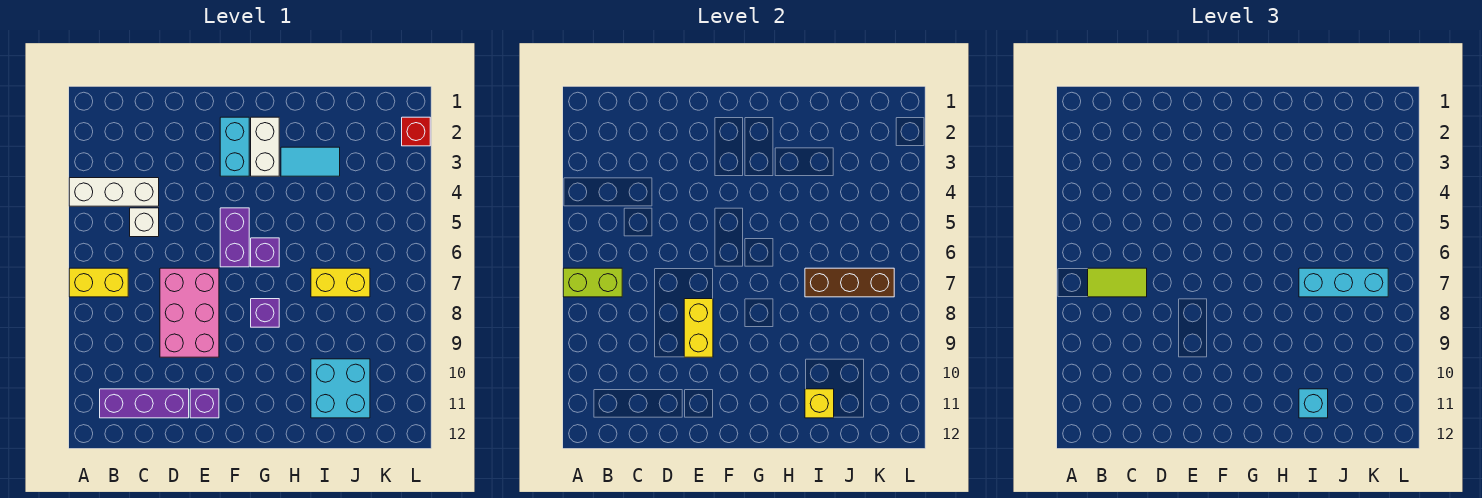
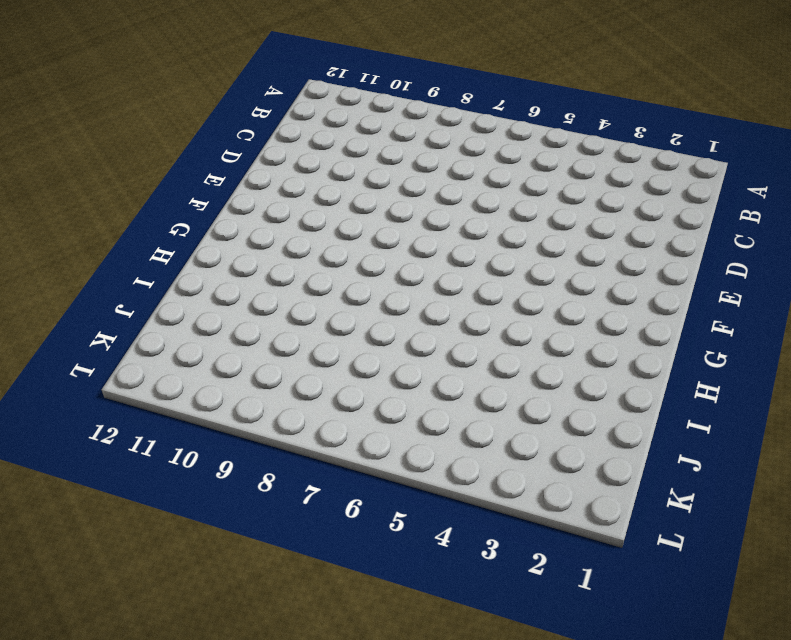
none -> white brick A4:C4 level 1
none -> yellow brick A7:B7 level 1
none -> purple brick B11:D11 level 1

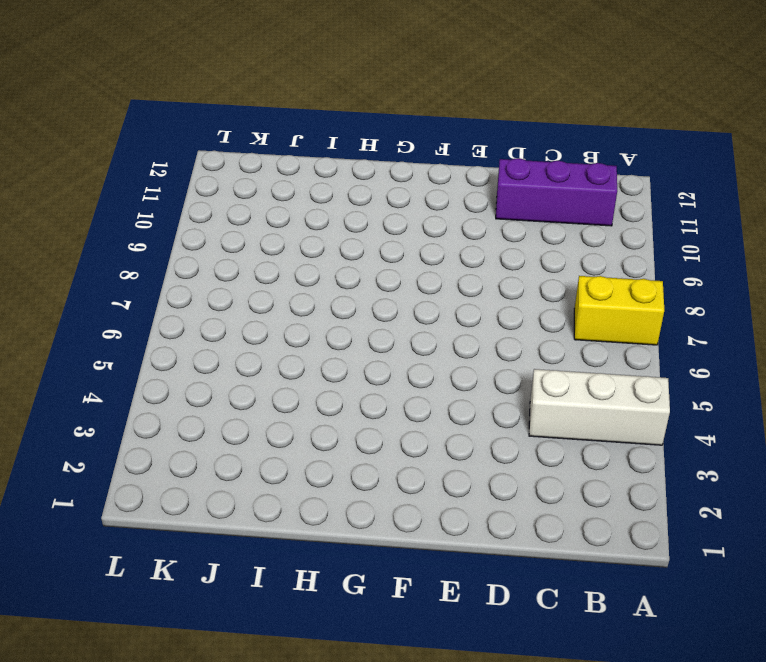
none -> white brick C5 level 1
none -> pink brick D7:E9 level 1
none -> purple brick E11 level 1

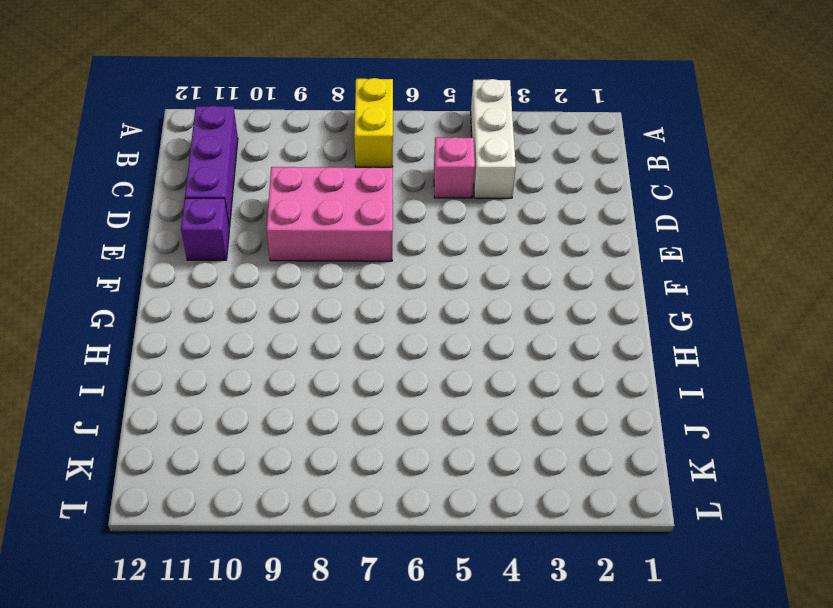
pink brick C5 level 1 -> white brick C5 level 1
none -> cyan brick F2:F3 level 1
none -> purple brick F5:F6 level 1
none -> white brick G2:G3 level 1

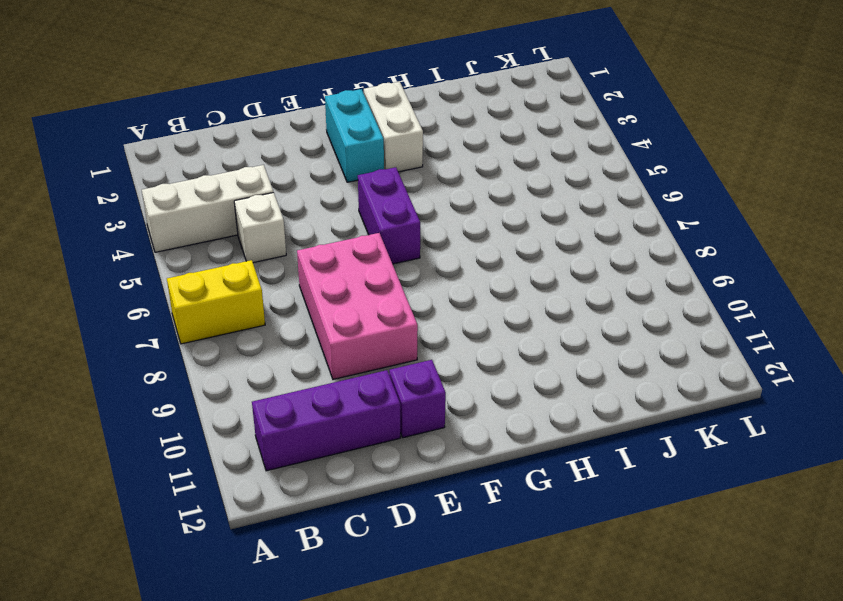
none -> purple brick G6 level 1
none -> purple brick G8 level 1
none -> cyan tile H3:I3 level 1

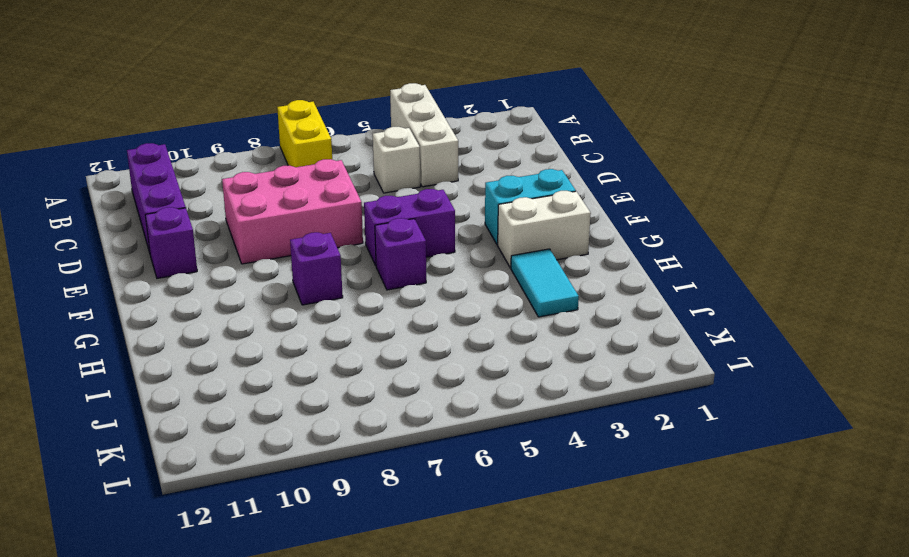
none -> yellow brick I7:J7 level 1
none -> cyan brick I10:J11 level 1
none -> red brick L2 level 1

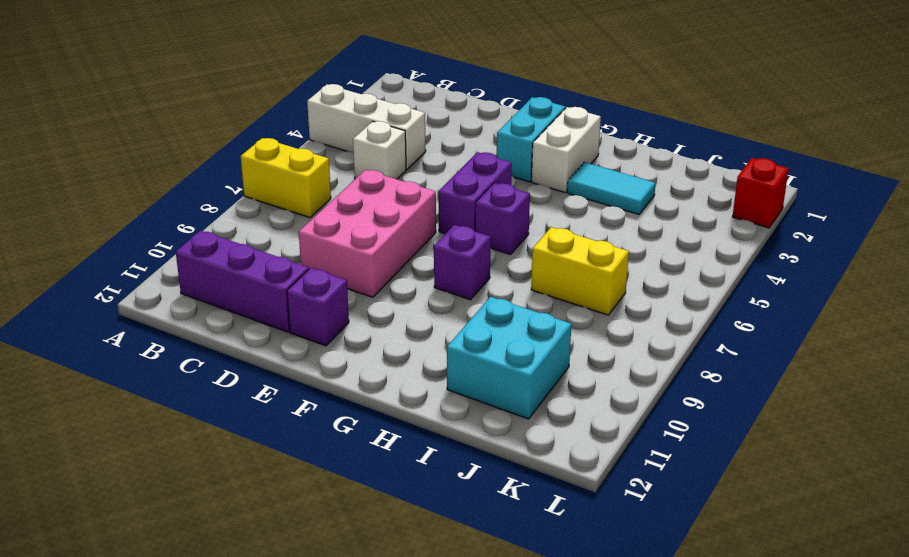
none -> lime brick A7:B7 level 2
none -> yellow brick E8:E9 level 2
none -> brown brick I7:K7 level 2

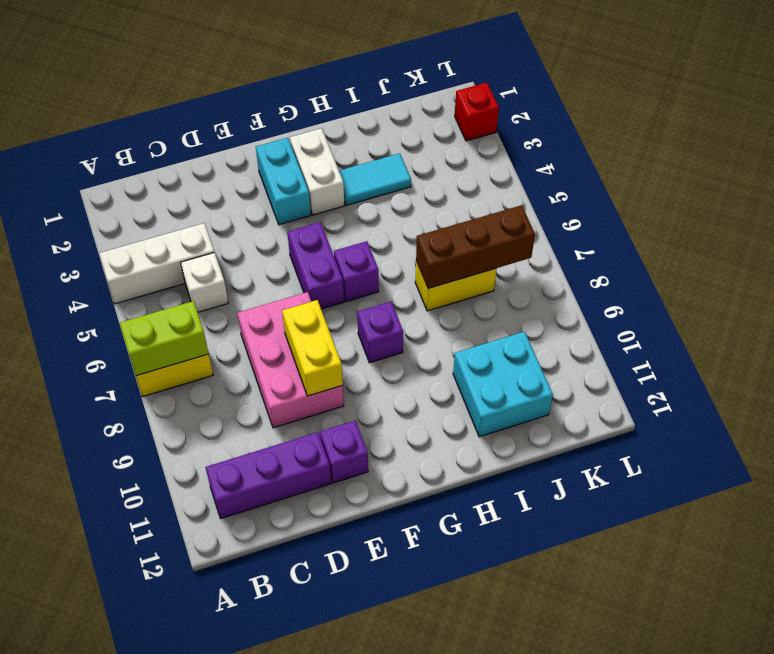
none -> yellow brick I11 level 2
none -> lime tile B7:C7 level 3
none -> cyan brick I7:K7 level 3

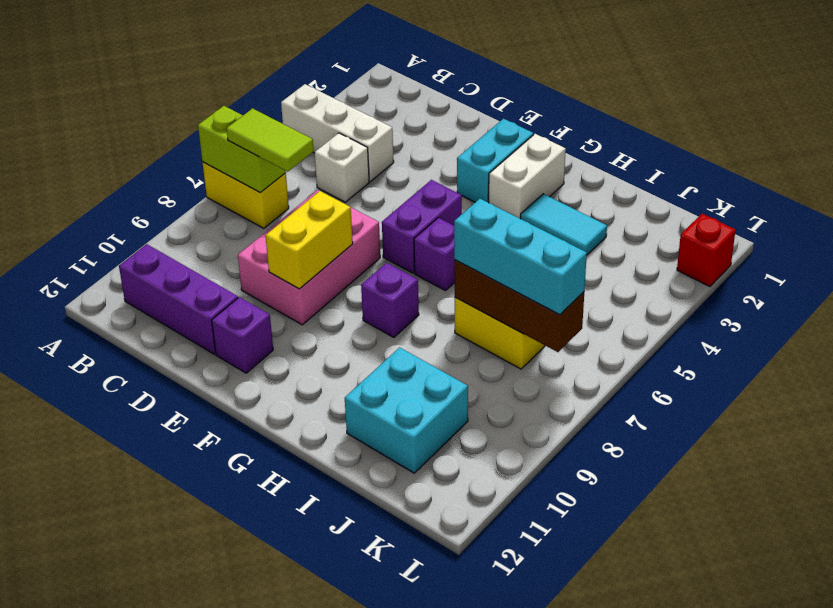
none -> yellow brick I11 level 2
none -> cyan brick I11 level 3

